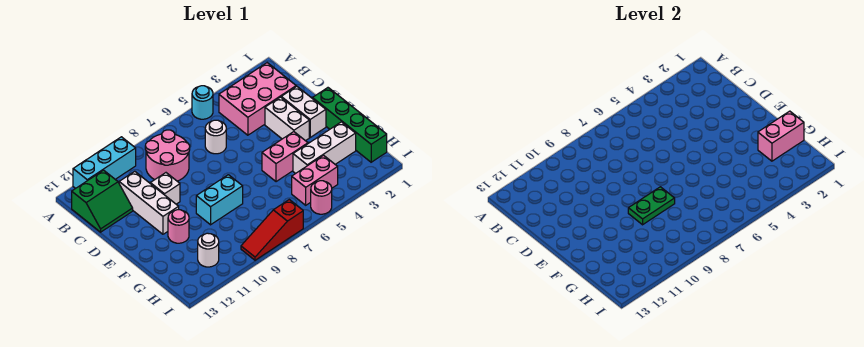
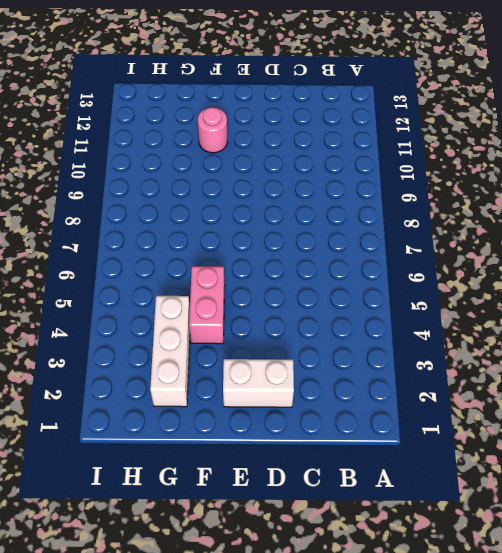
none -> cyan round brick A5 level 1
none -> cyan brick A10:A12 level 1
none -> pink brick B2:C4 level 1

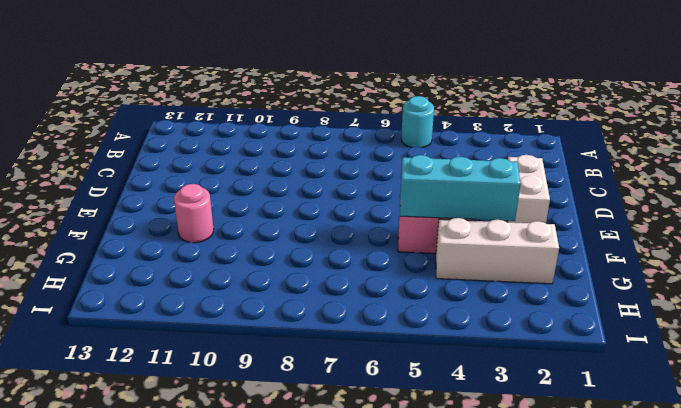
cyan brick F3:F5 level 2 -> cyan brick A10:A12 level 1
none -> pink brick B2:C4 level 1
none -> pink round brick B8:C9 level 1
none -> green slope B12:C13 level 1 top B

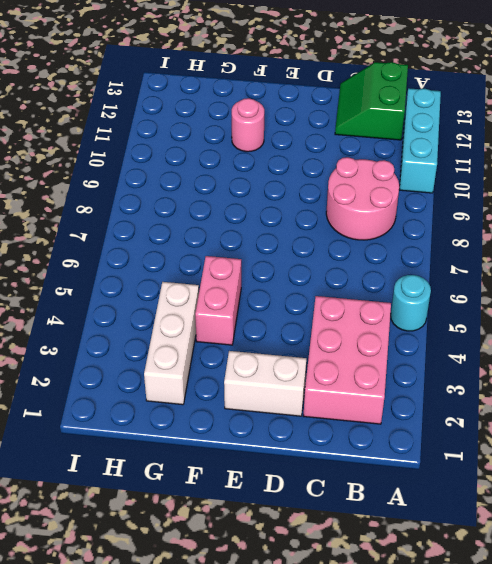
none -> white round brick C6 level 1
none -> white brick C11:E11 level 1
none -> white brick D3:E3 level 1

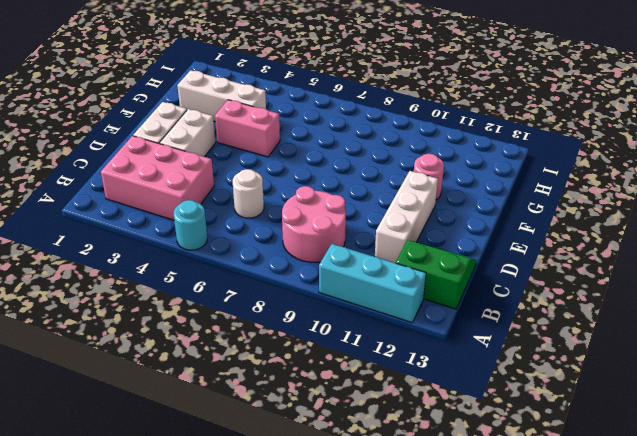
none -> white brick D10 level 1
none -> green brick E1:H1 level 1
none -> cyan brick F8:F9 level 1

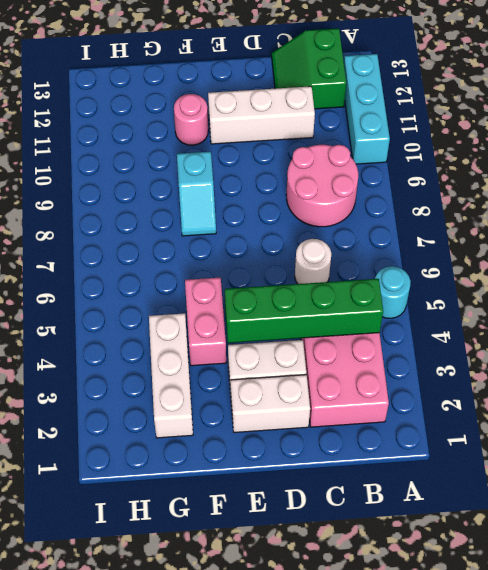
green brick B4:E4 level 2 -> green brick E1:H1 level 1
cyan slope F8:F9 level 1 top 9 -> cyan brick F8:F9 level 1
none -> white brick D10 level 1
none -> pink brick H4:H5 level 1
none -> white round brick H11 level 1

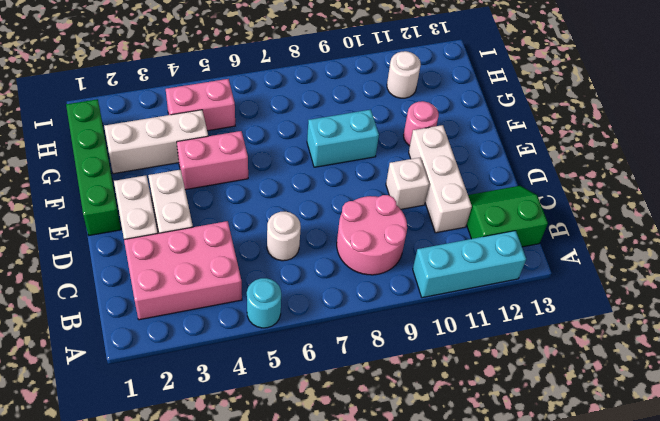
none -> pink round brick I5 level 1
none -> red slope I7:I9 level 1 top 7
none -> green plate F8:F9 level 2

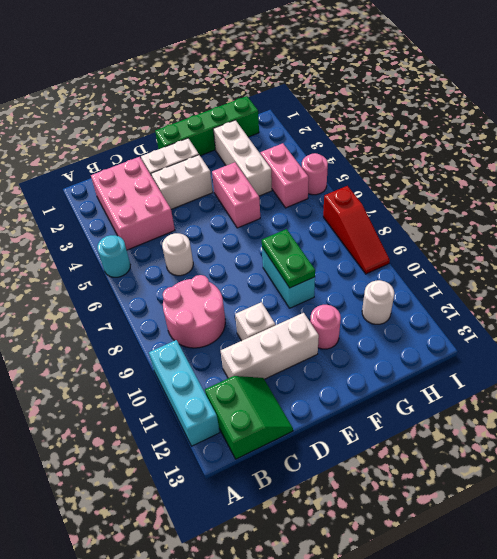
none -> pink brick G1:G2 level 2

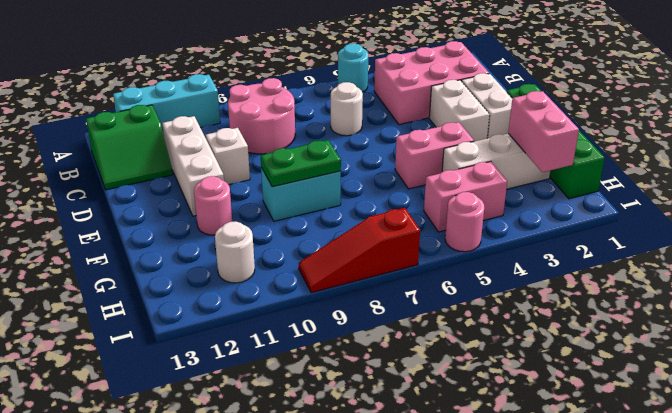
pink brick G2:H2 level 2 -> pink brick G1:G2 level 2

